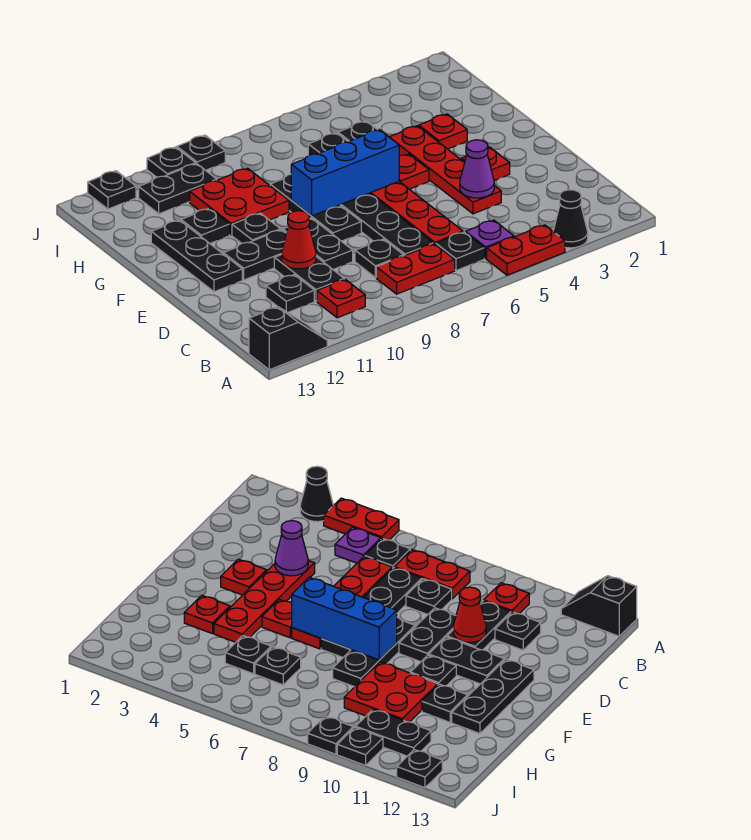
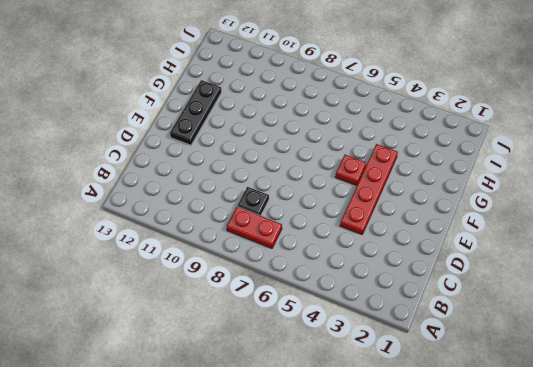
none -> black cone A3 level 1
none -> red plate A4:A5 level 1
none -> black slope A12:A13 level 1 top 13
none -> purple plate B5 level 1

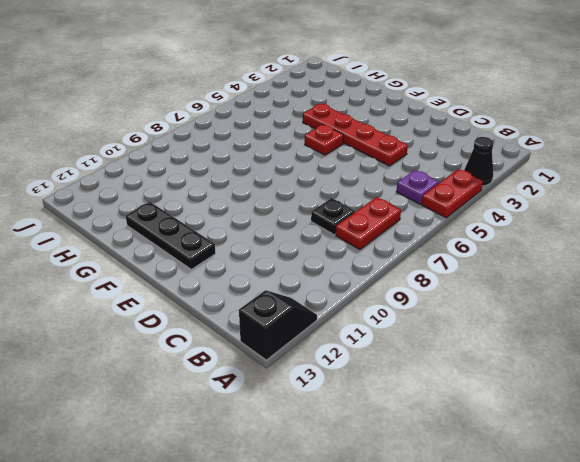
none -> black plate B6 level 1
none -> red plate B10 level 1
none -> red plate C6:F6 level 1
none -> black plate C7:F7 level 1

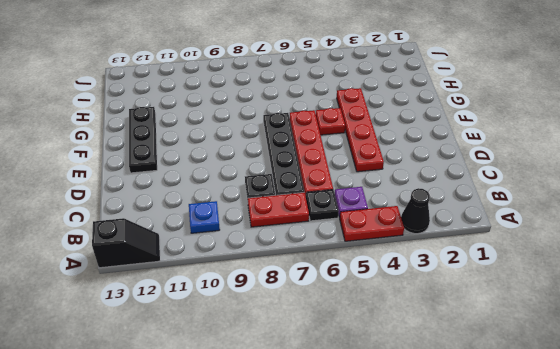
blue plate B10 level 1 -> red plate B10 level 1
none -> black plate C10:D10 level 1
none -> black plate C11 level 1
none -> black plate D9:E9 level 1
none -> red plate E3 level 1

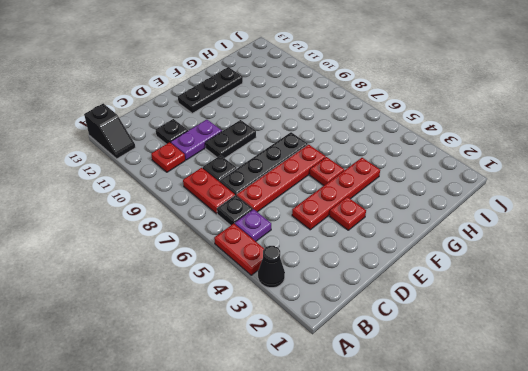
purple plate C10:D10 level 1 -> black plate C10:D10 level 1
none -> black plate E8:G8 level 1
none -> black plate E10:E11 level 1
none -> black plate F10 level 1
none -> red plate G3 level 1

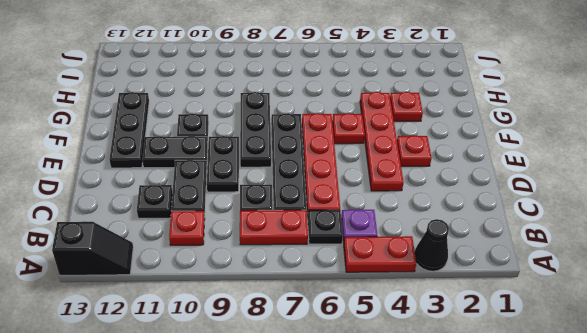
none -> red plate G9:H10 level 1
none -> black plate G11 level 1
none -> black plate H5 level 1
none -> black plate H6 level 1

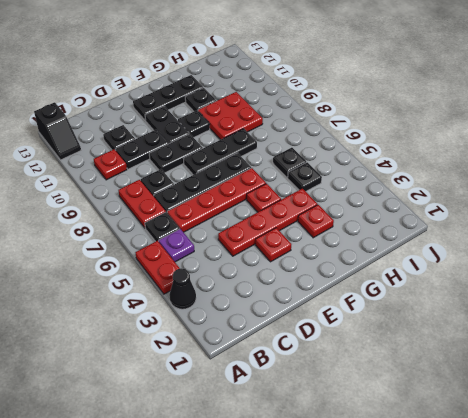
none -> black plate I10:I11 level 1
none -> black plate J9 level 1
none -> black plate J10 level 1
none -> black plate J12 level 1

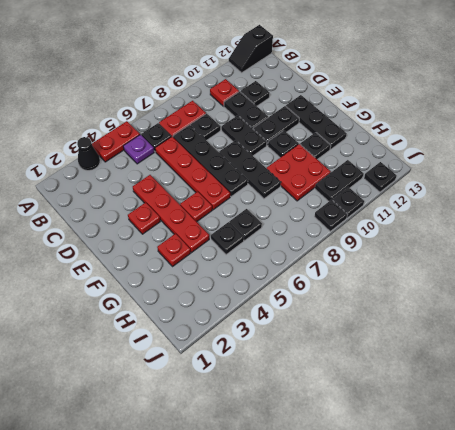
none -> purple cone D4 level 2
none -> red cone D10 level 2
none -> blue brick F6:F8 level 2

